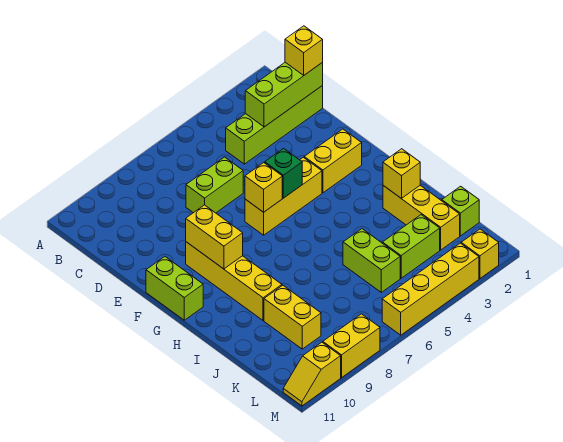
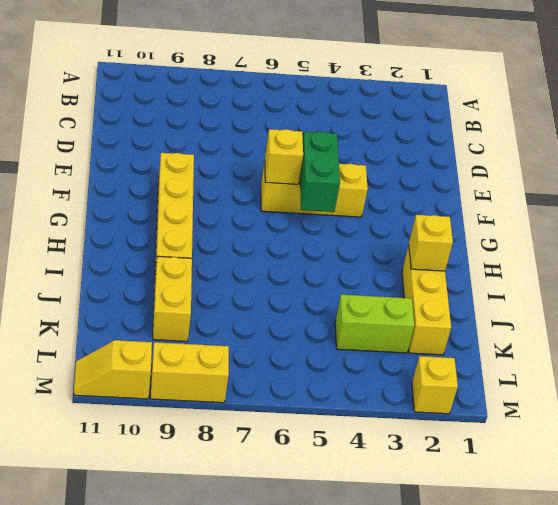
green brick F5:G5 level 2 -> green brick F5 level 2
none -> lime brick C1:C4 level 1
none -> lime brick D6:D7 level 1
none -> yellow brick F2:F3 level 1

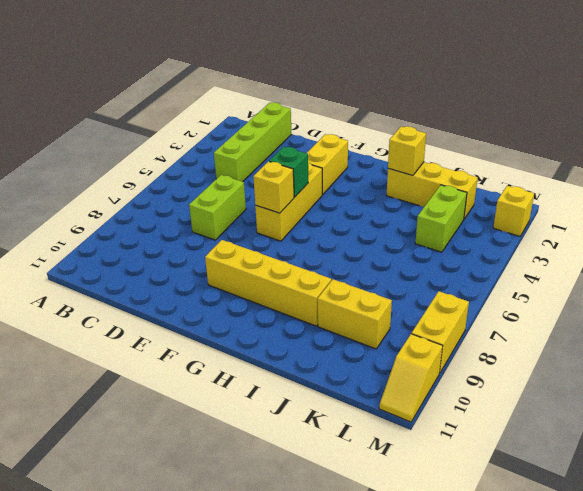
none -> lime brick F11:G11 level 1
none -> lime brick J5:K5 level 1
none -> lime brick K1 level 1

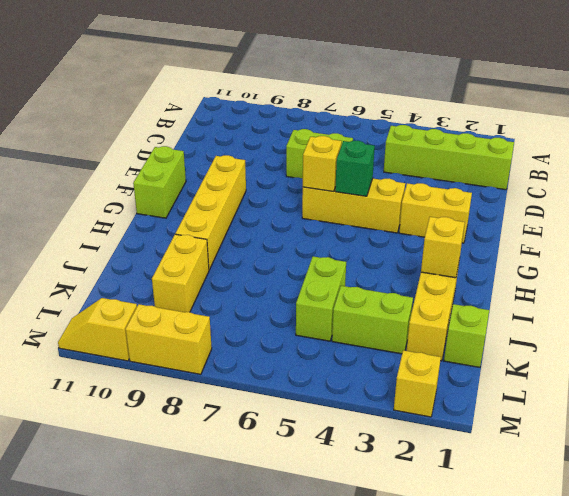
none -> yellow brick M3:M6 level 1
none -> lime brick C1:C3 level 2
none -> yellow brick F9:G9 level 2

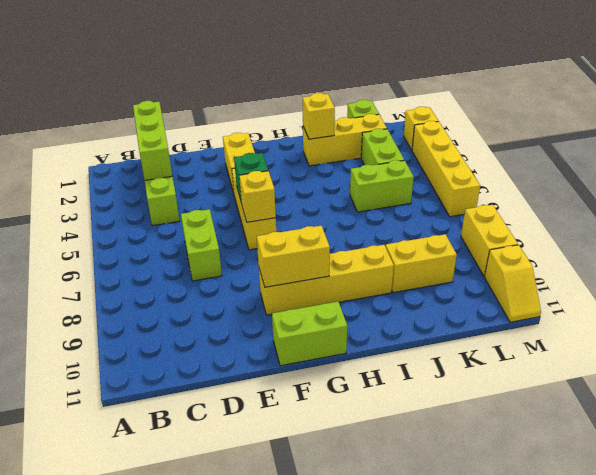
none -> yellow brick C1 level 3

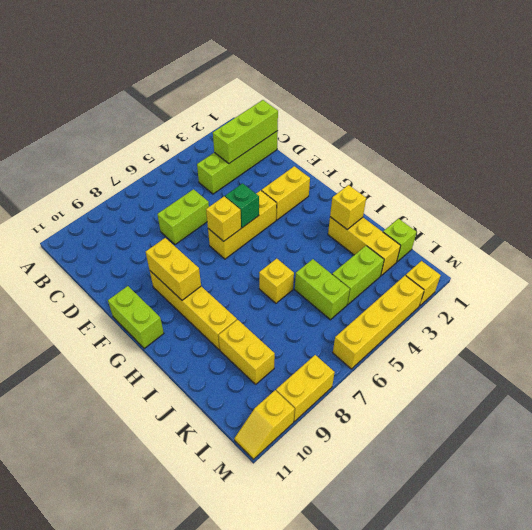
yellow brick I6 level 1 -> yellow brick C1 level 3

